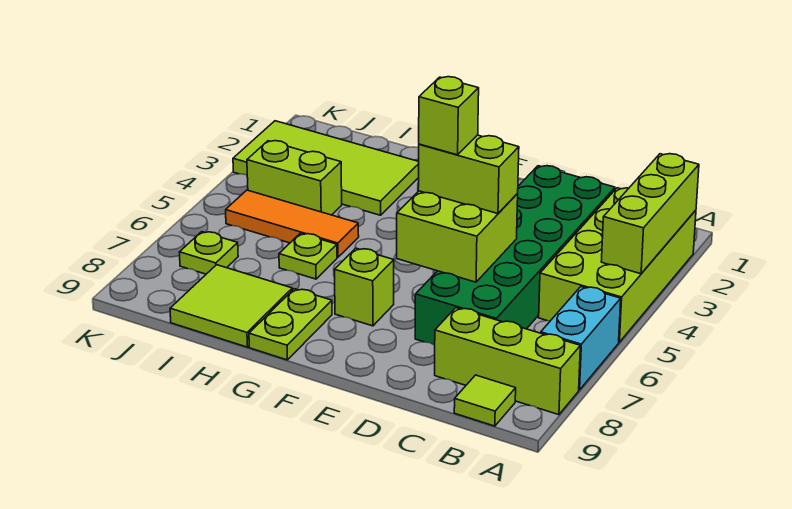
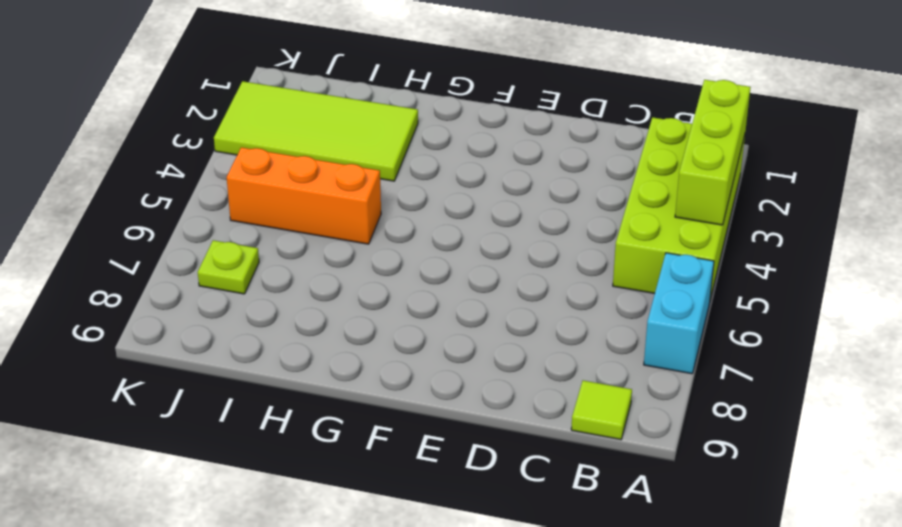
orange brick H5:J5 level 1 -> orange tile H5:J5 level 1
none -> lime brick A8:C8 level 1
none -> green brick C2:D7 level 1
none -> lime brick F7 level 1

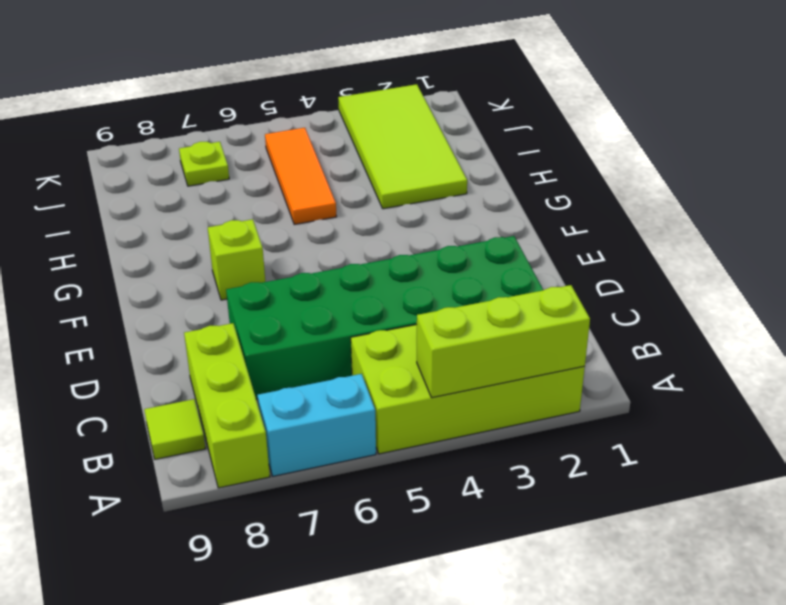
none -> lime plate G8:G9 level 1
none -> lime plate H6 level 1
none -> lime tile H8:I9 level 1

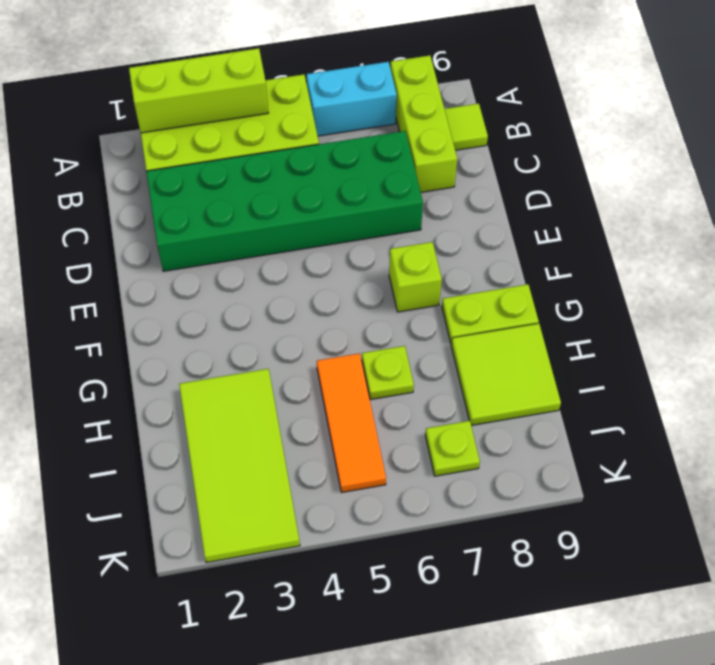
none -> lime brick I4:J4 level 1
none -> lime brick D5:E6 level 2
none -> lime brick D5:E5 level 3

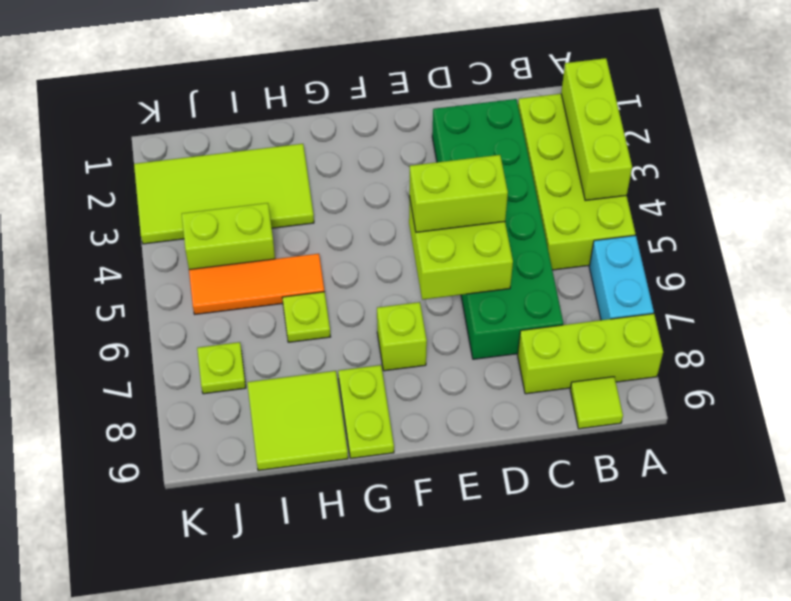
none -> lime brick E5 level 4

